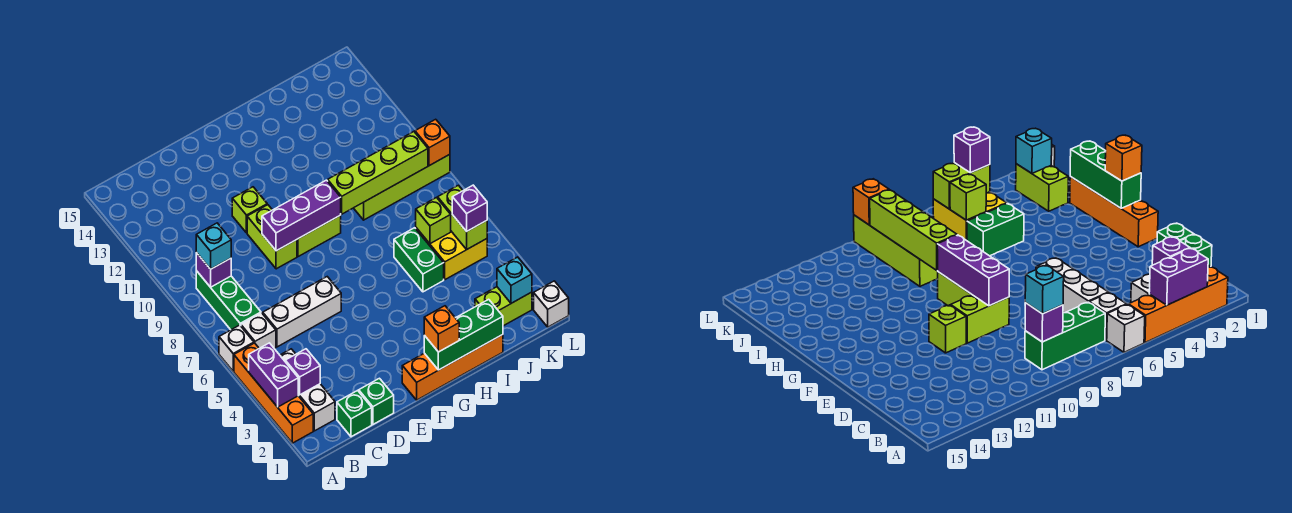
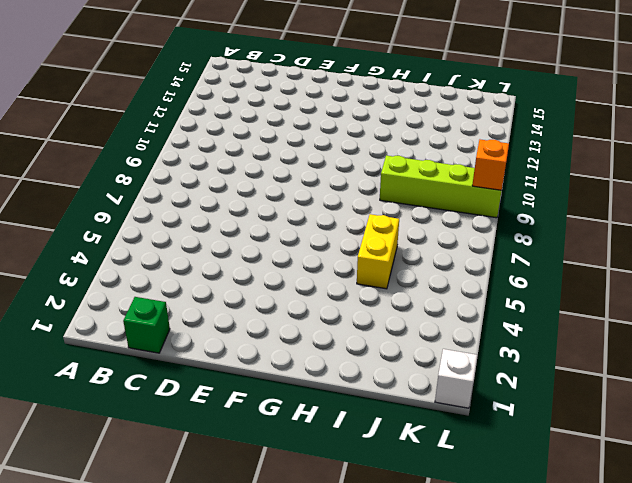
yellow brick I5:I6 level 1 -> green brick I5:I6 level 1
none -> orange brick A2:A5 level 1
none -> white brick A6 level 1
none -> white brick B2:B4 level 1
none -> white brick B6 level 1

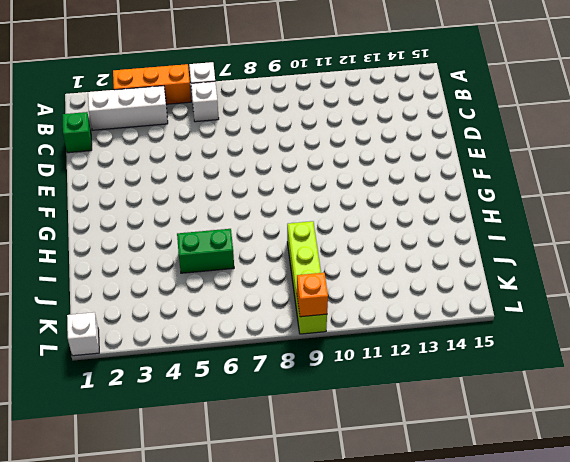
orange brick A3:A5 level 1 -> orange brick A2:A5 level 1
none -> green brick B7:B9 level 1
none -> white brick C6:E6 level 1
none -> green brick D1 level 1
none -> lime brick E9:E10 level 1

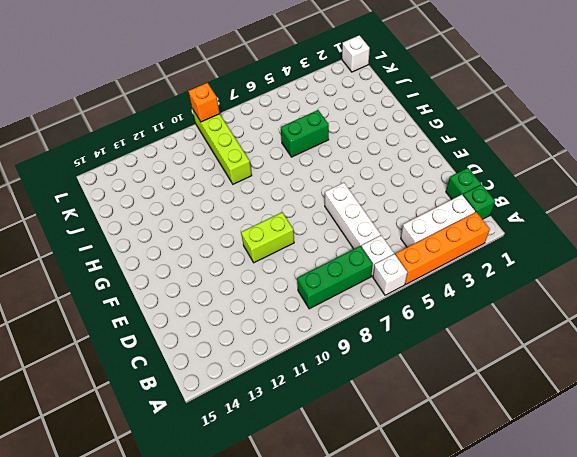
green brick B1 level 1 -> green brick D1 level 1
none -> lime brick E11 level 1
none -> orange brick F1:I1 level 1
none -> lime brick F9:G9 level 1
none -> lime brick J2:K2 level 1

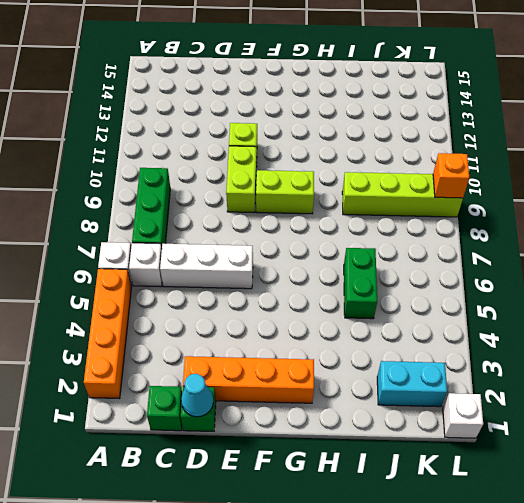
cyan cone D1 level 2 -> none
orange brick D2:G2 level 1 -> orange brick F1:I1 level 1
cyan brick J2:K2 level 1 -> lime brick J2:K2 level 1
none -> white brick B2:B4 level 1
none -> yellow brick J5:K6 level 1
none -> purple brick A3:A4 level 2
none -> purple brick B3 level 2

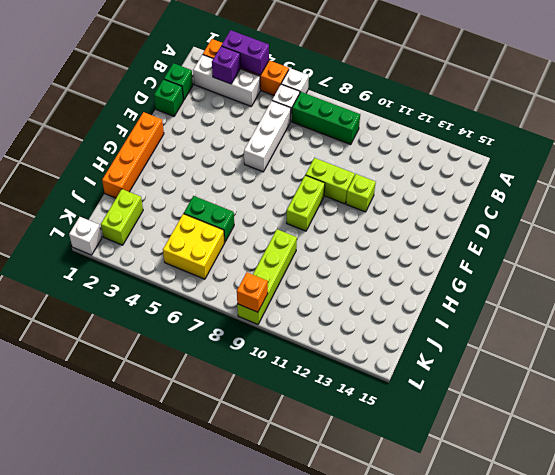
none -> purple brick B9 level 2
none -> purple brick E9:G9 level 2
none -> green brick G1:I1 level 2
none -> lime brick H9:K9 level 2

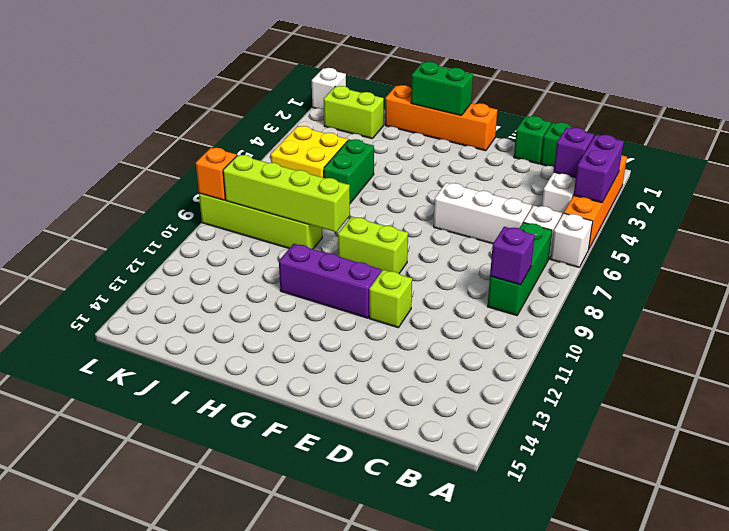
purple brick F11:H11 level 1 -> purple brick E9:G9 level 2
green brick G1:H1 level 2 -> green brick G1:I1 level 2
none -> lime brick E9:E10 level 1
none -> lime brick J6 level 2
none -> cyan brick K2 level 2
none -> lime brick K5:K6 level 2

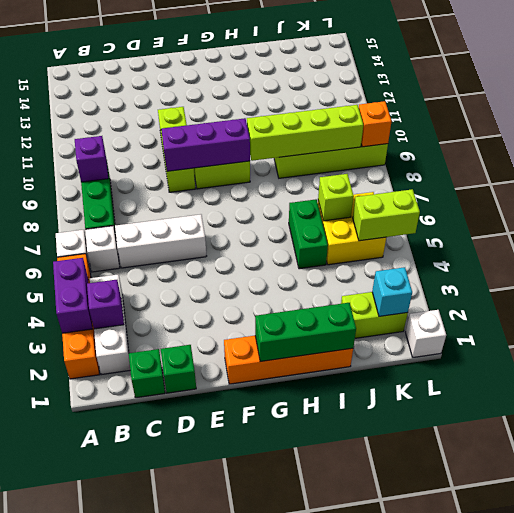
lime brick K5:L5 level 2 -> lime brick K5:K6 level 2
none -> cyan brick B9 level 3
none -> orange brick G1 level 3
none -> purple brick K5 level 3

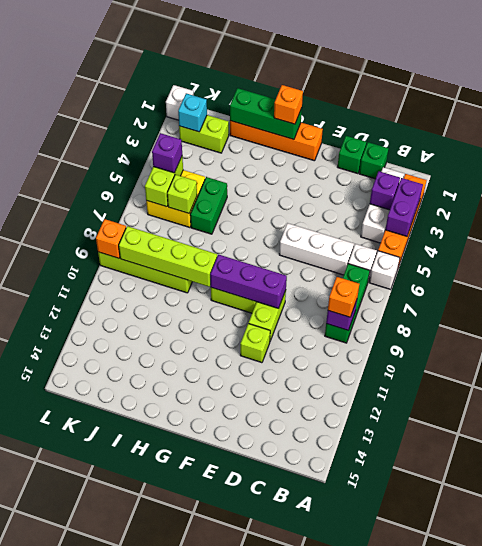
orange brick B9 level 3 -> cyan brick B9 level 3

